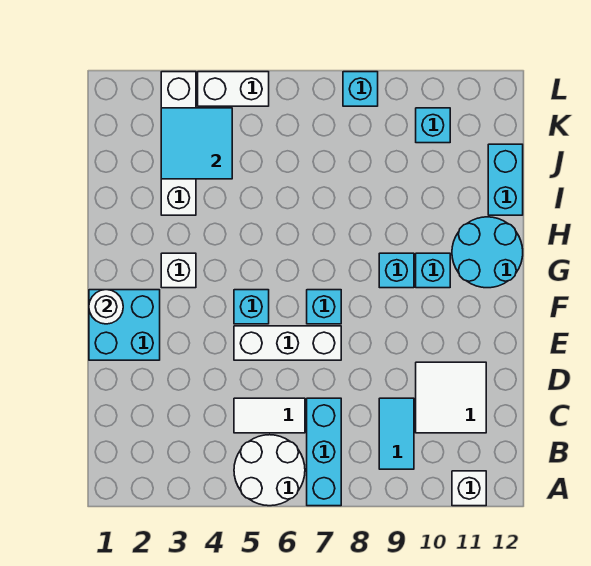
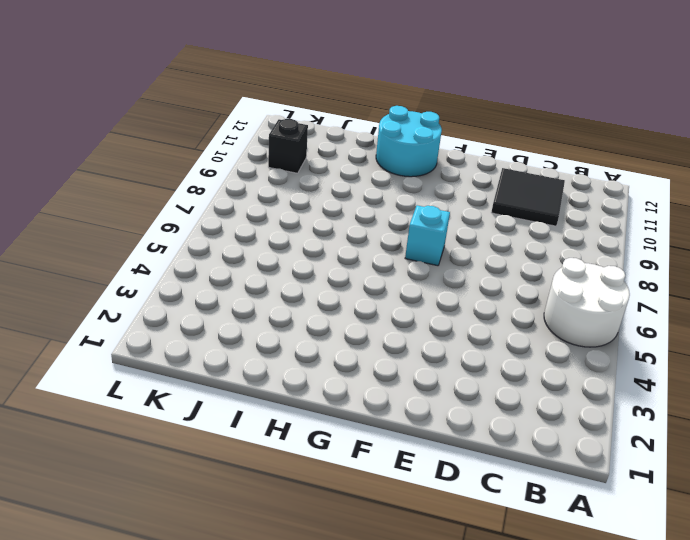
black tile C10:D11 level 1 -> white tile C10:D11 level 1
black brick K10 level 1 -> cyan brick K10 level 1
none -> cyan brick A7:C7 level 1
none -> white brick A11 level 1
none -> cyan tile B9:C9 level 1

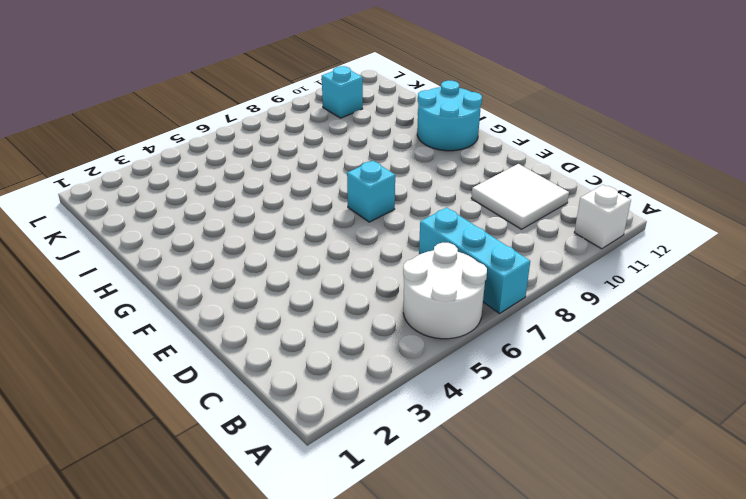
none -> cyan tile B9:C9 level 1
none -> white tile C5:C6 level 1
none -> cyan brick E1:F2 level 1

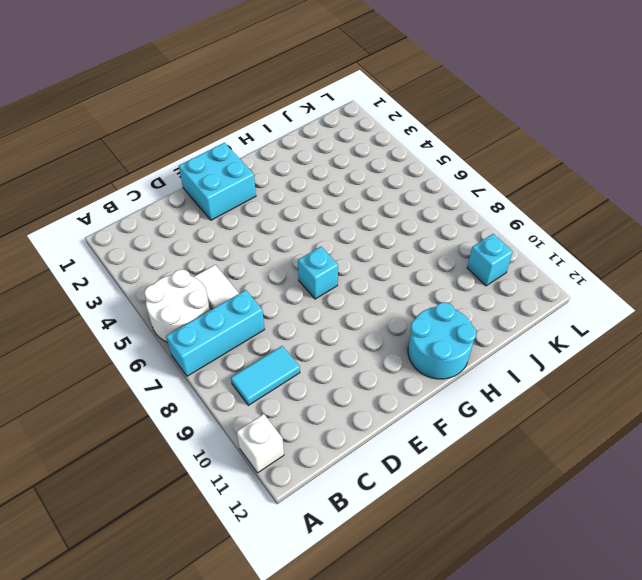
none -> white tile C10:D11 level 1
none -> white brick E5:E7 level 1
none -> cyan brick F5 level 1

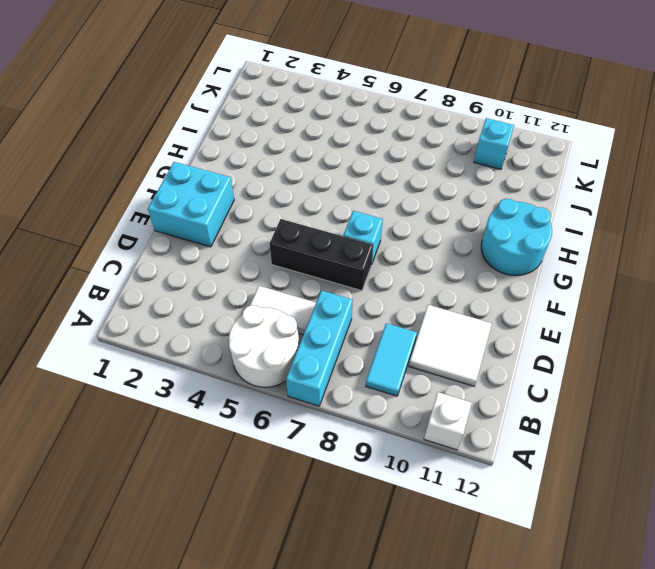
black brick E5:E7 level 1 -> white brick E5:E7 level 1
none -> cyan brick F5 level 1
none -> white brick G3 level 1
none -> cyan brick G9 level 1

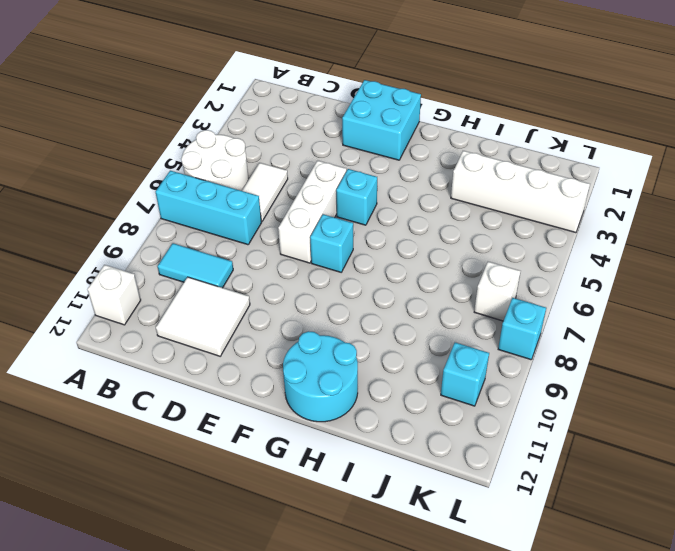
white brick K7 level 1 -> white brick G3 level 1
none -> cyan brick G9 level 1
none -> cyan brick G10 level 1
none -> cyan brick I12:J12 level 1

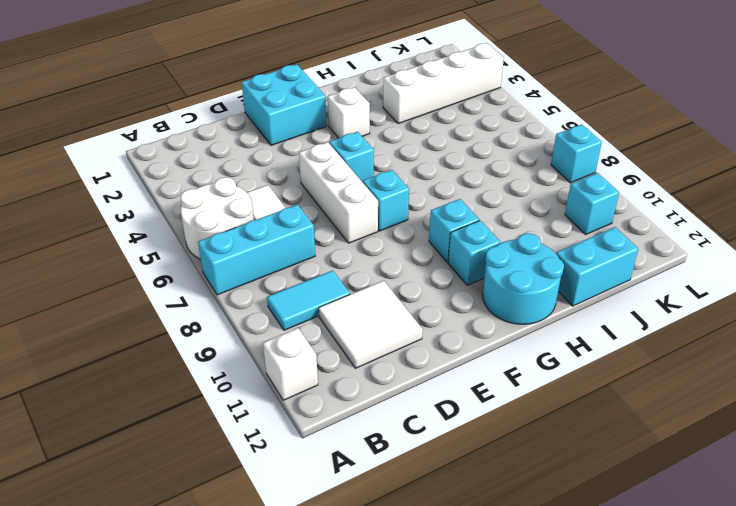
none -> white brick L4:L5 level 1
none -> white round brick F1 level 2
none -> cyan tile J3:K4 level 2

